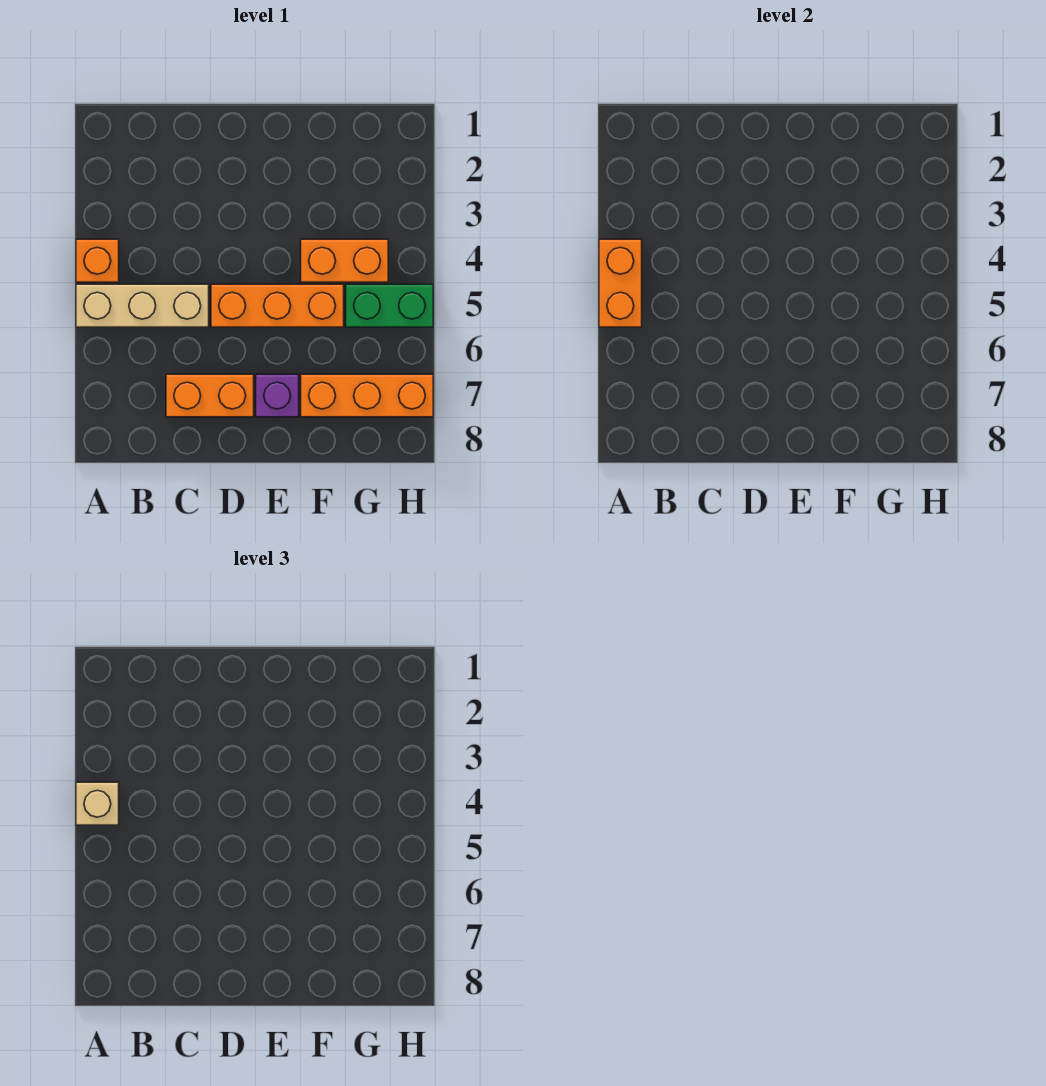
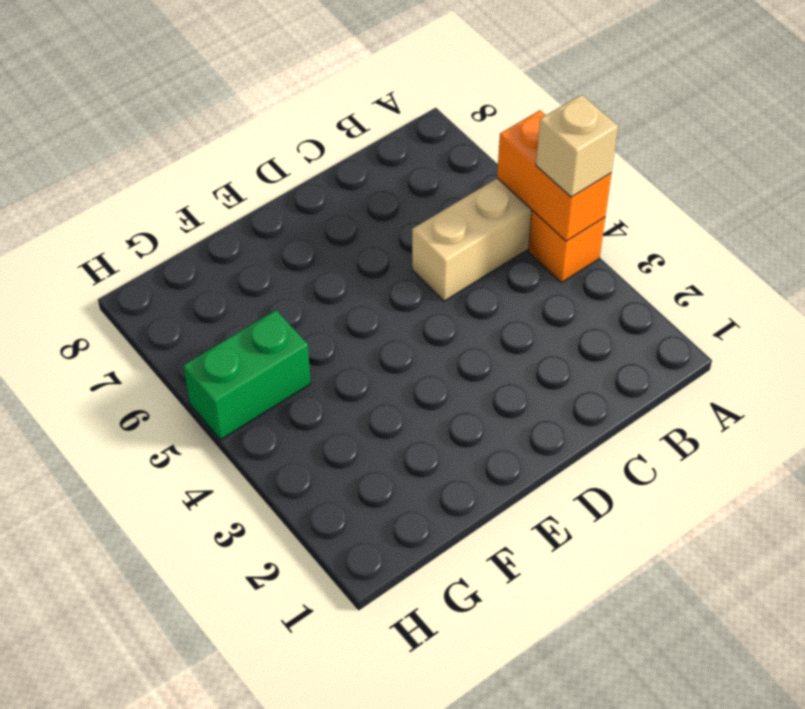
none -> orange brick C7:D7 level 1
none -> orange brick D5:F5 level 1

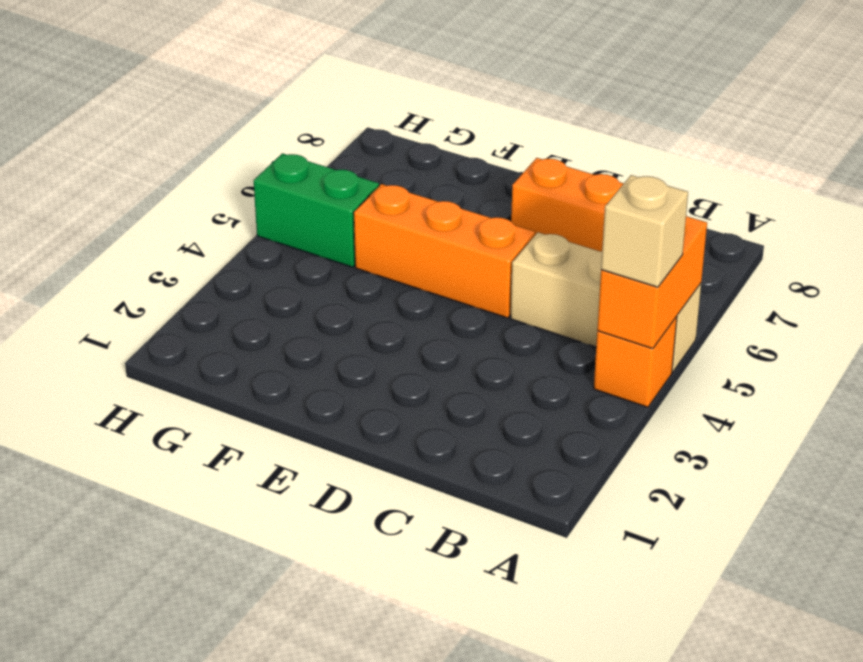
none -> purple brick E7 level 1
none -> orange brick F4:G4 level 1

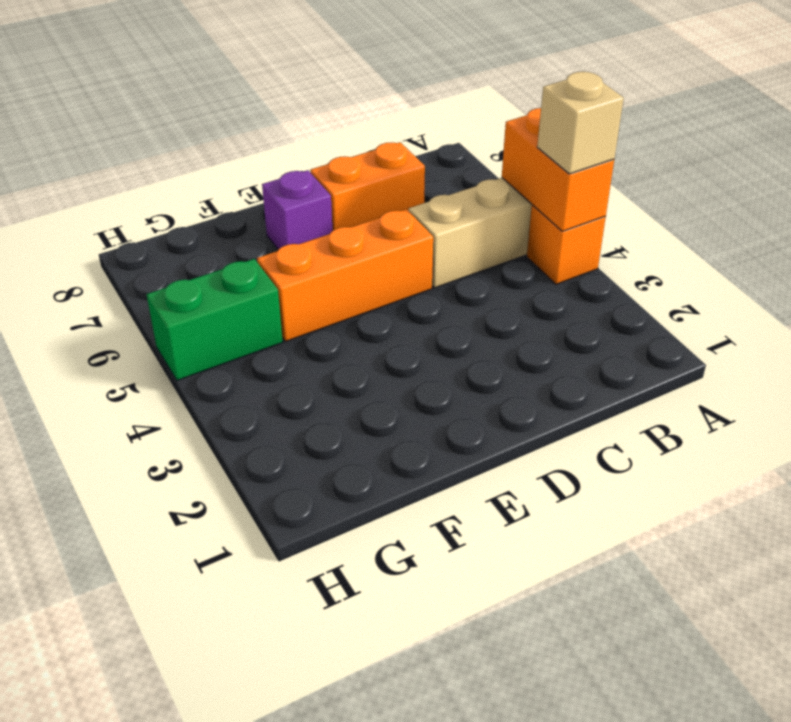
none -> orange brick F4:G4 level 1
none -> orange brick F7:H7 level 1

